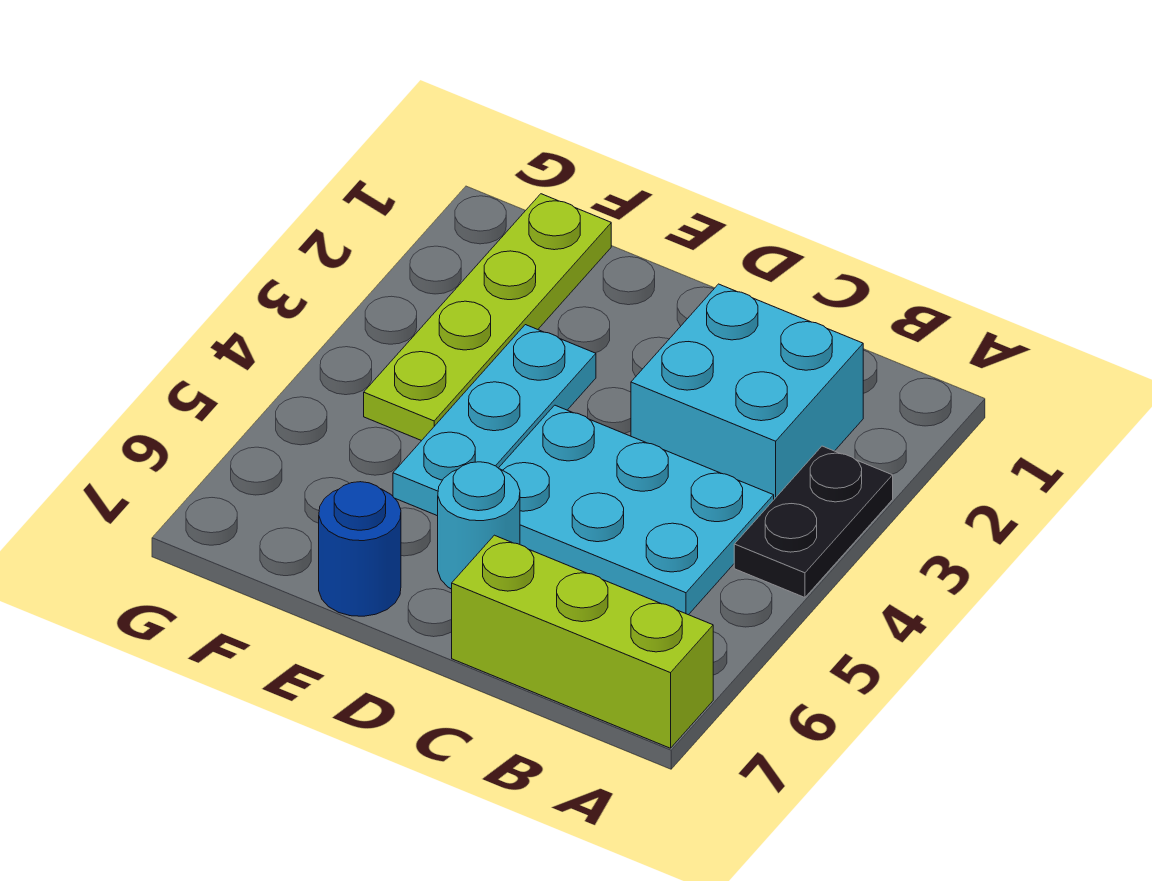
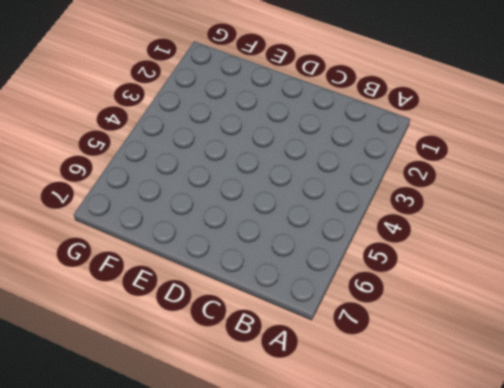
none -> black plate A3:A4 level 1
none -> lime brick A7:C7 level 1

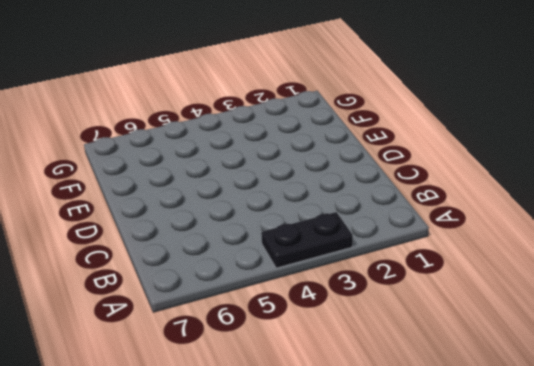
none -> lime brick A7:C7 level 1
none -> cyan brick B2:C3 level 1

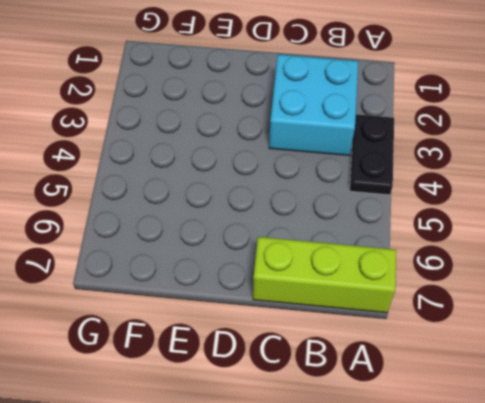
none -> cyan plate B4:D5 level 1
none -> cyan round brick D6 level 1

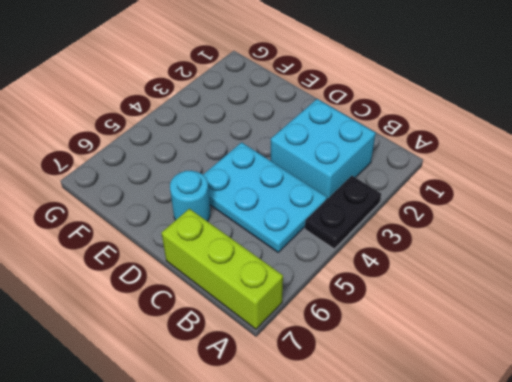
none -> cyan plate E3:E5 level 1
none -> blue round brick E7 level 1

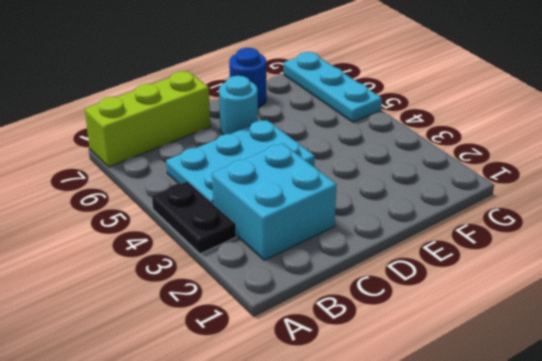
cyan plate G5:G7 level 1 -> cyan plate E3:E5 level 1
none -> lime plate F1:F4 level 1

